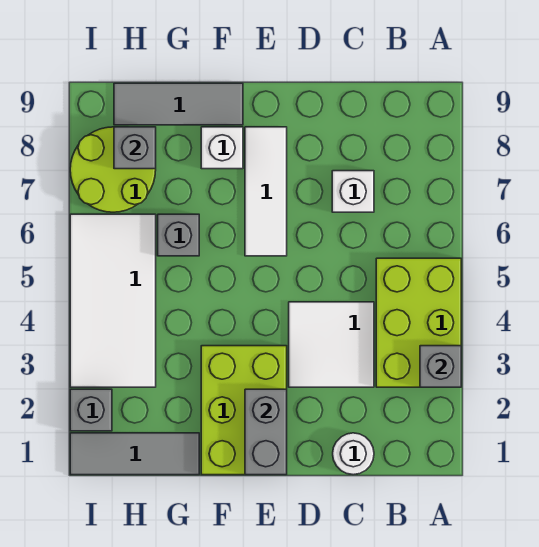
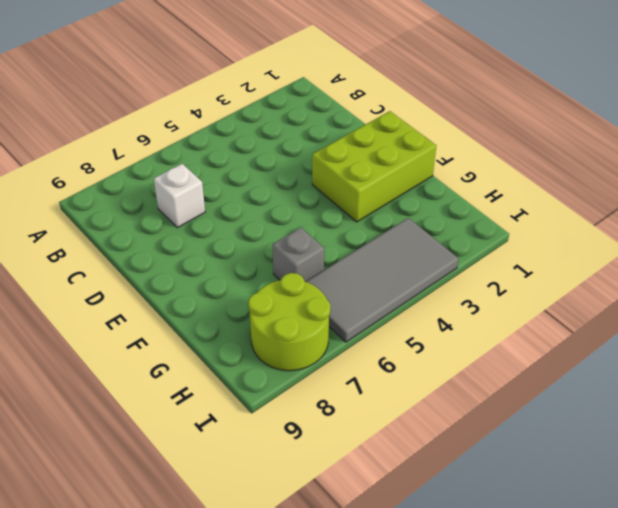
grey tile H3:I6 level 1 -> white tile H3:I6 level 1
none -> lime brick A3:B5 level 1
none -> white round brick C1 level 1
none -> white tile C3:D4 level 1

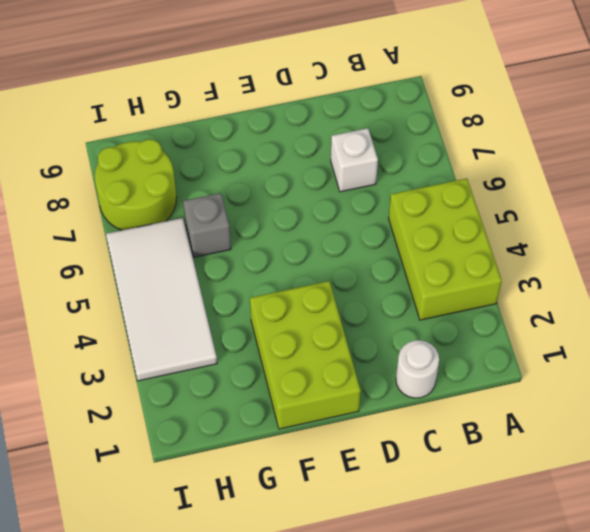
none -> white tile C3:D4 level 1
none -> white tile E6:E8 level 1
none -> white brick F8 level 1

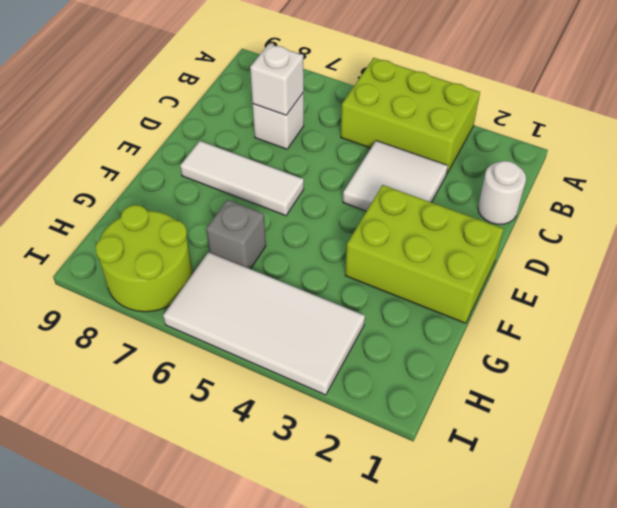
white brick C7 level 2 -> white brick F8 level 1
none -> grey tile F9:H9 level 1
none -> grey tile G1:I1 level 1
none -> grey brick I2 level 1

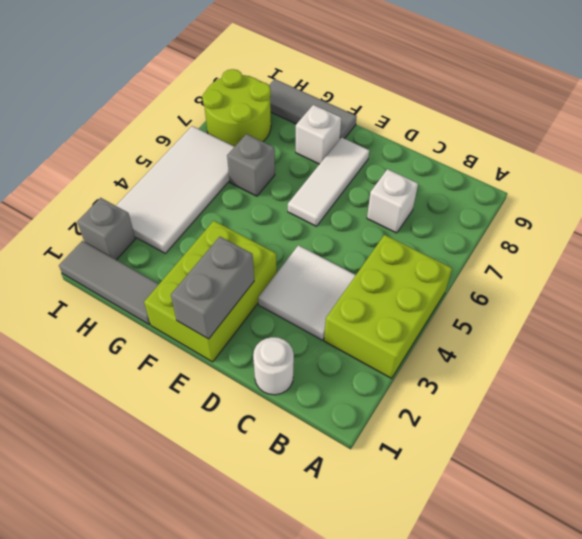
none -> grey brick A3 level 2
none -> grey brick H8 level 2

